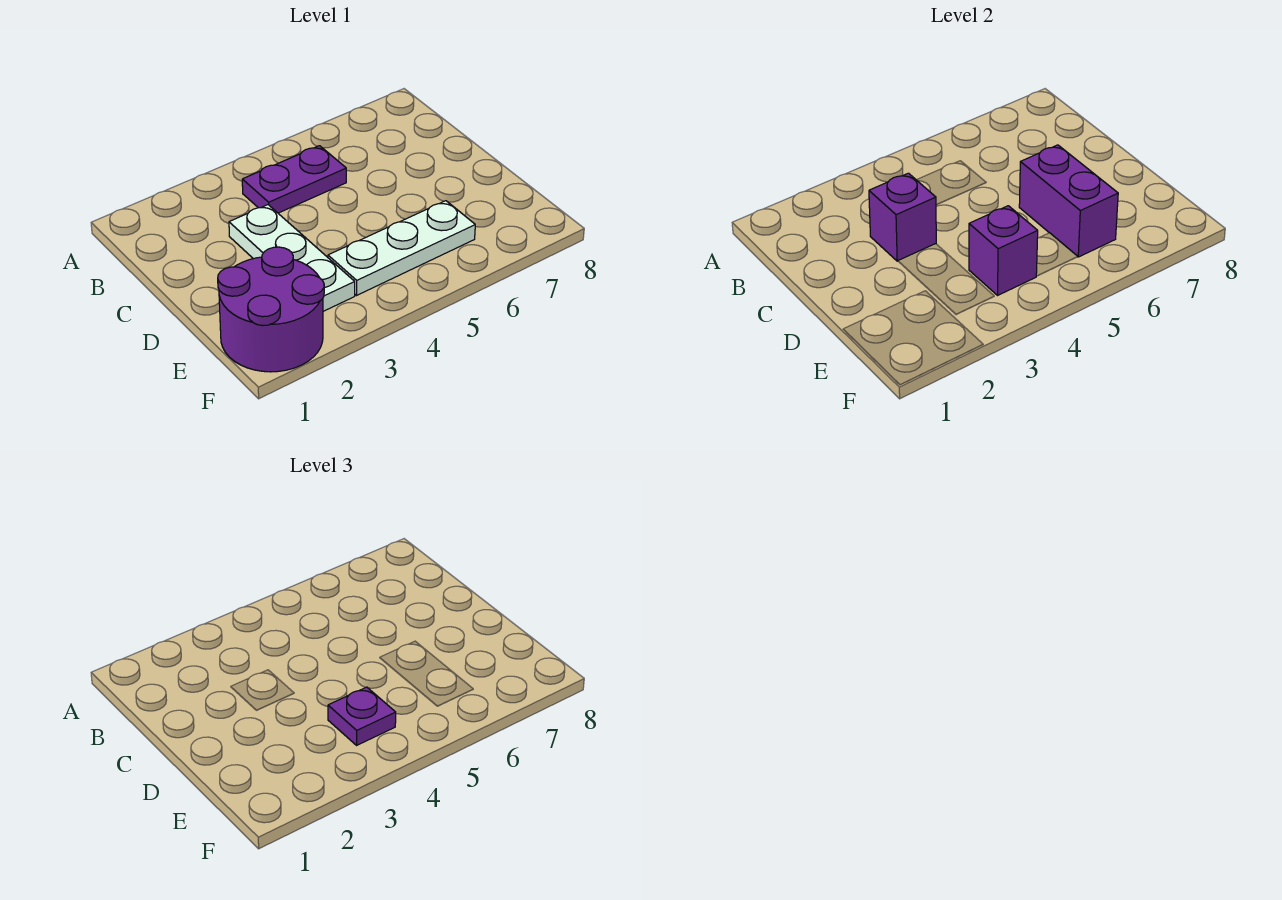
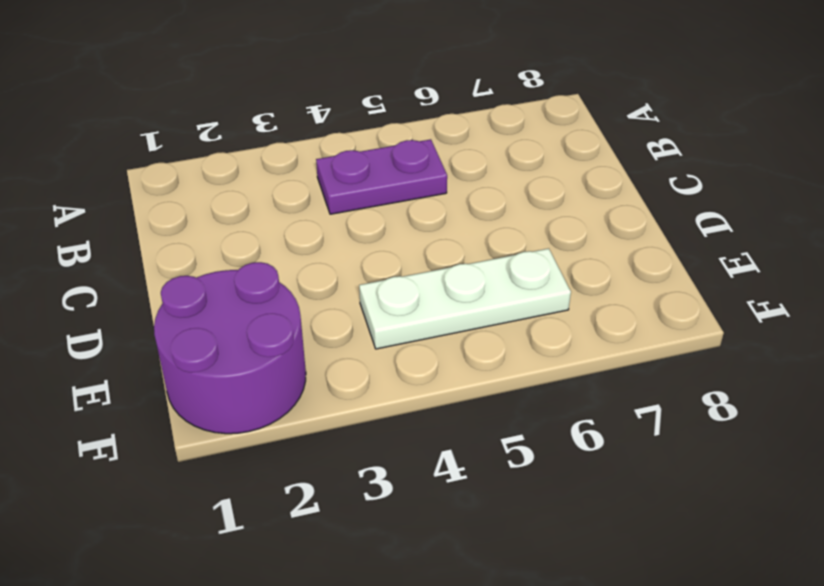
none -> white plate C3:E3 level 1
none -> purple brick C3 level 2

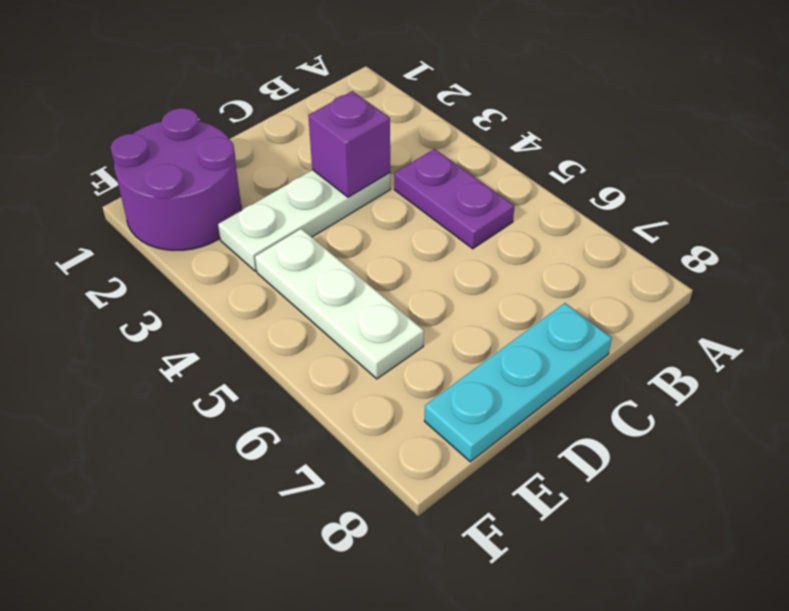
cyan plate C8:E8 level 1 -> none
none -> purple brick D6:E6 level 2
none -> purple brick E4 level 2

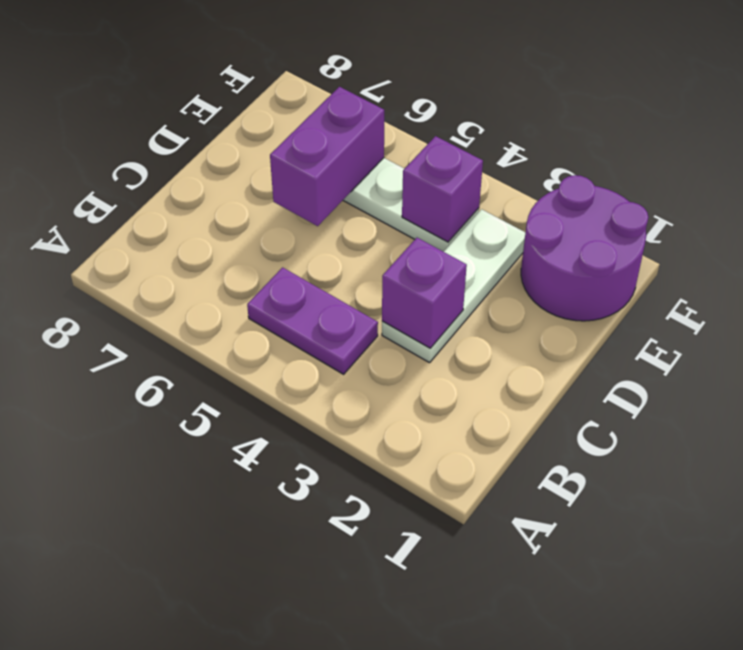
none -> purple plate E4 level 3

